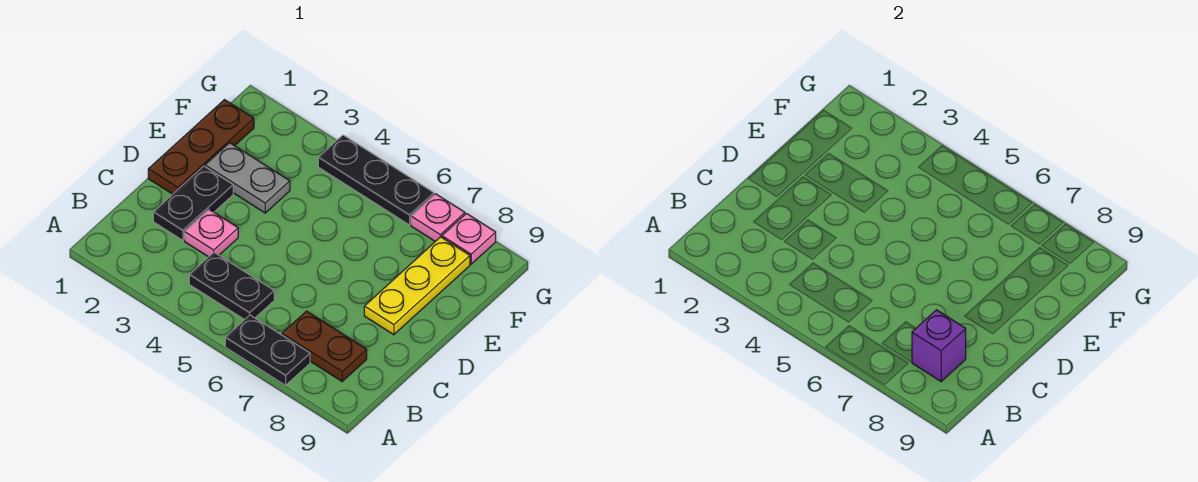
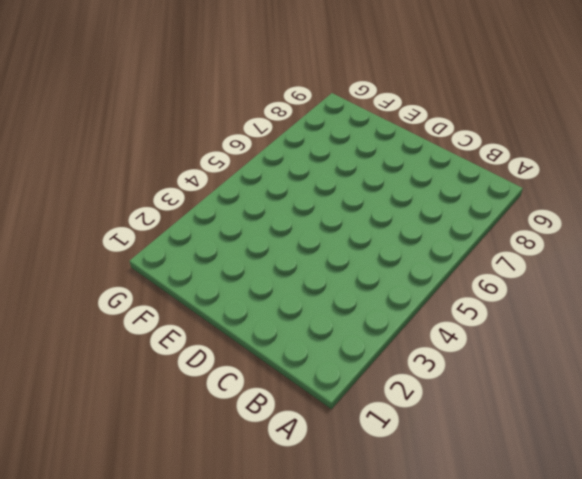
none -> black plate A6:A7 level 1
none -> black plate B4:B5 level 1
none -> brown plate B7:B8 level 1

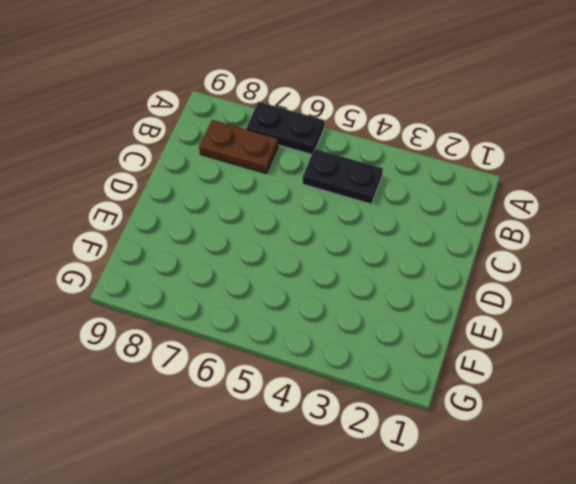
none -> black plate C2:D2 level 1
none -> pink plate C3 level 1
none -> brown plate D1:F1 level 1

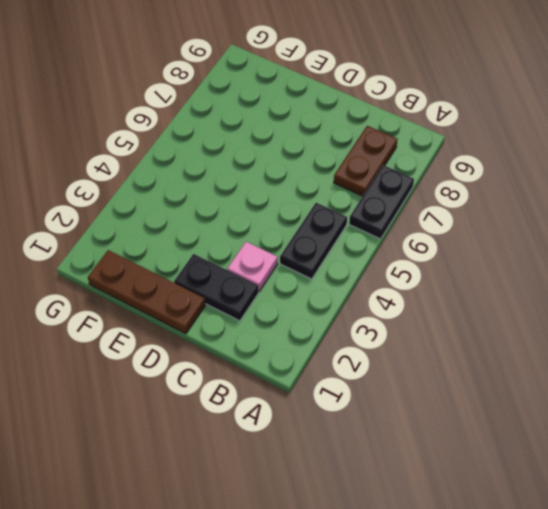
none -> yellow plate D8:F8 level 1
none -> grey plate E2:E3 level 1
none -> black plate G4:G6 level 1

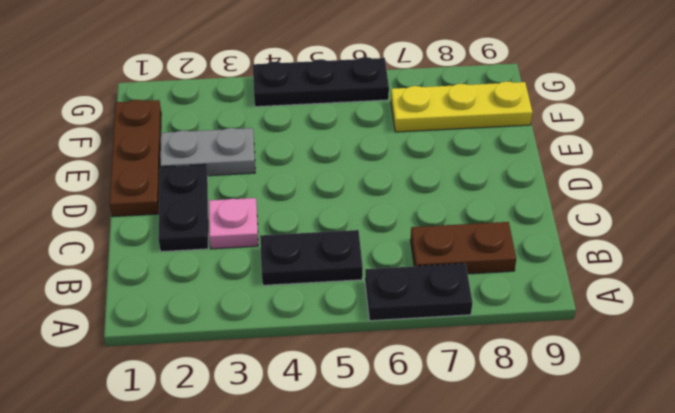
yellow plate F7:F9 level 1 -> yellow plate D8:F8 level 1
none -> pink plate G7 level 1
none -> pink plate G8 level 1
none -> purple brick B8 level 2

